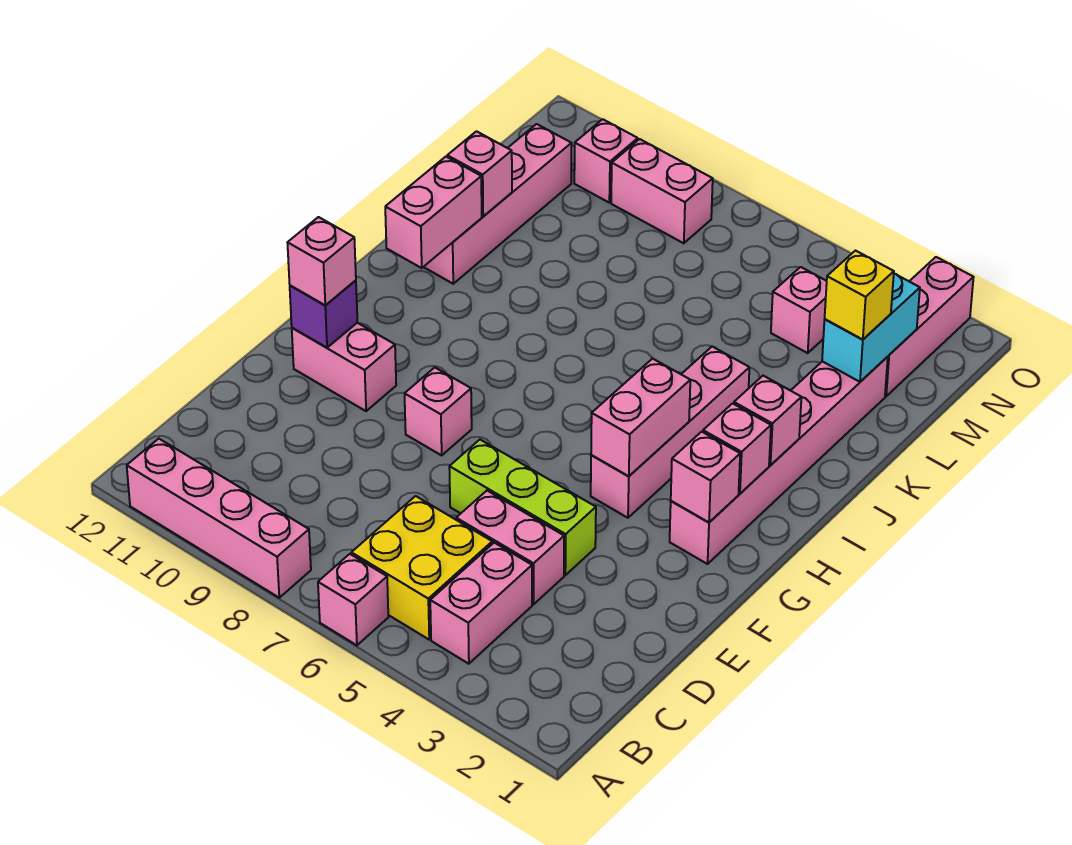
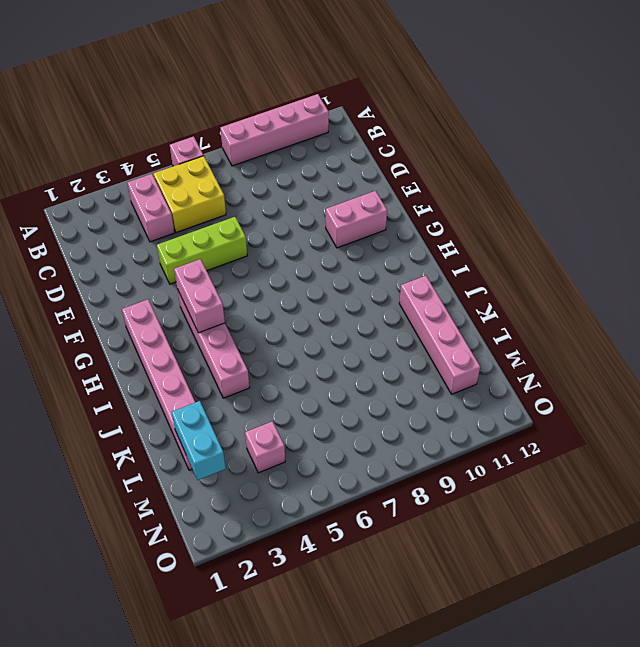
none -> pink brick D4:D5 level 1
none -> pink brick F8 level 1
none -> pink brick M2:O2 level 1

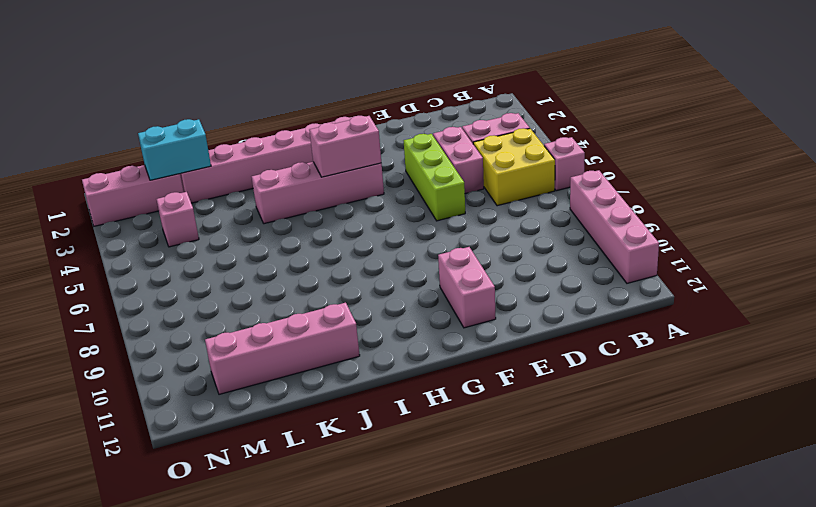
none -> pink brick F8 level 1
none -> pink brick N8:N9 level 1
none -> pink brick N10 level 1

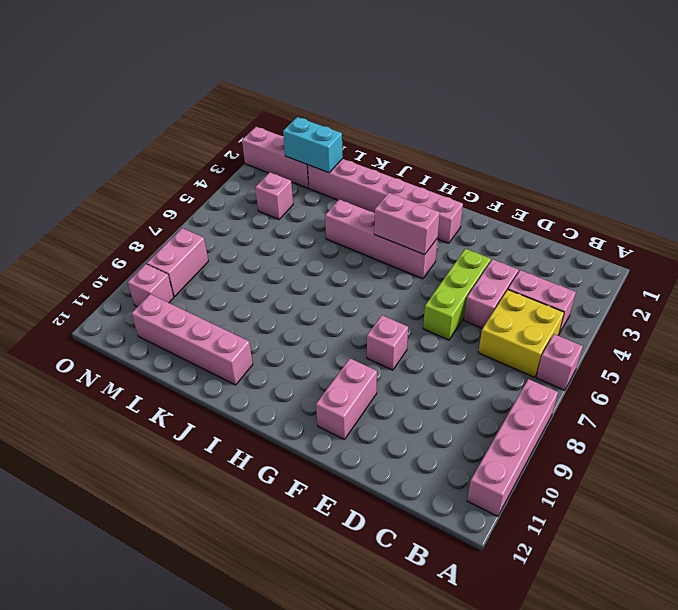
none -> purple brick F11 level 2
none -> pink brick G2 level 2
none -> pink brick H2 level 2

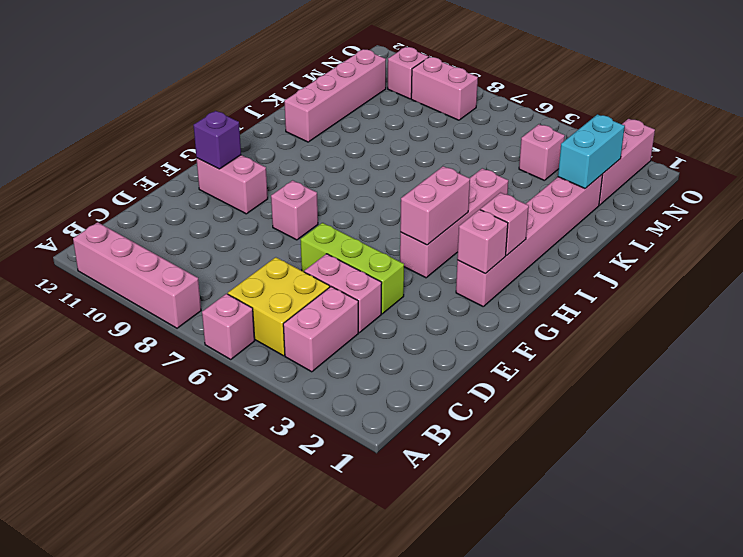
none -> pink brick I2 level 2
none -> pink brick I11:J11 level 2
none -> pink brick K11 level 2

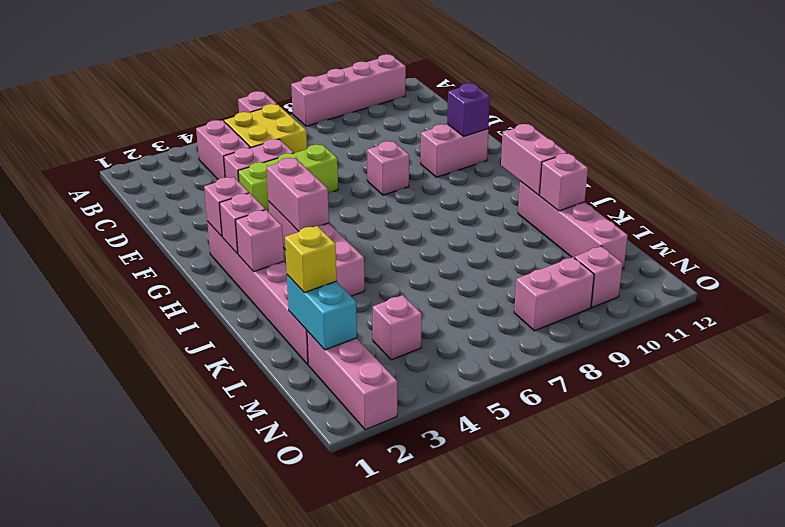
none -> pink brick F11 level 3

